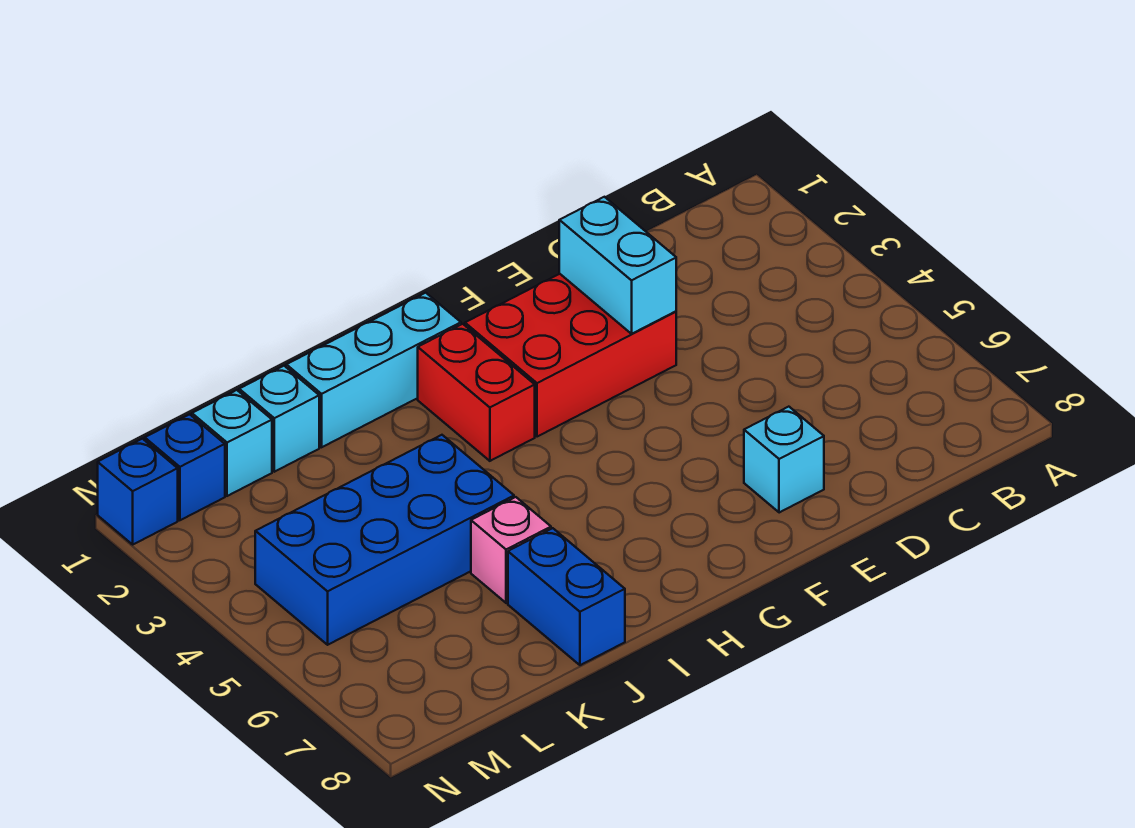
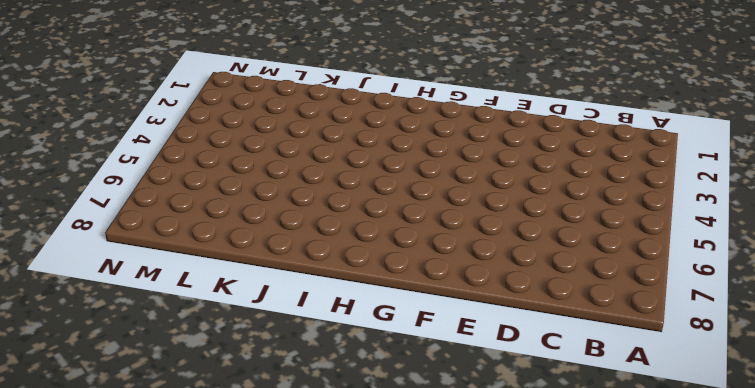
none -> red brick E2:G3 level 1
none -> cyan brick E7 level 1
none -> cyan brick H1:J1 level 1

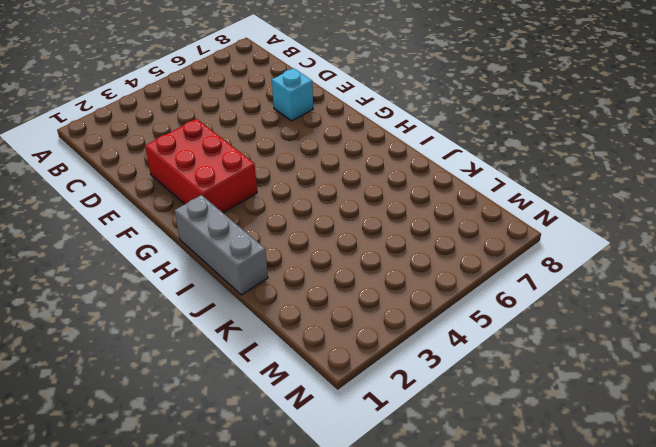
grey brick H1:J1 level 1 -> cyan brick H1:J1 level 1
none -> red brick H2:H3 level 1
none -> blue brick J4:M5 level 1
none -> pink brick J6 level 1

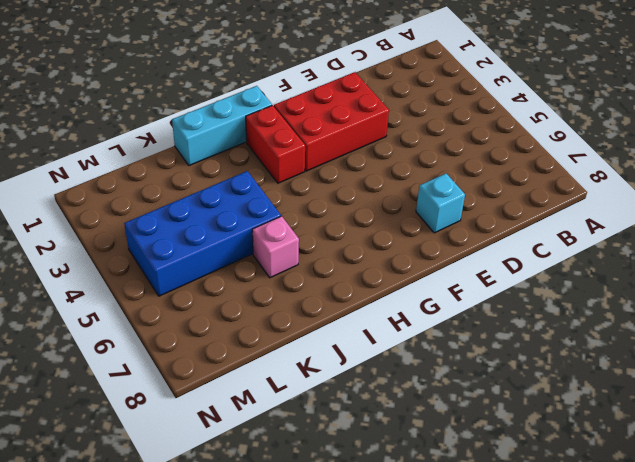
none -> blue brick J7:J8 level 1
none -> cyan brick K1 level 1
none -> cyan brick L1 level 1

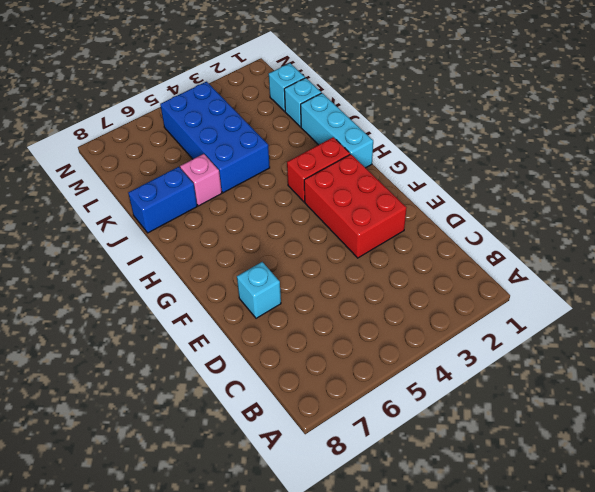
none -> blue brick M1 level 1
none -> blue brick N1 level 1
none -> cyan brick E2:E3 level 2

